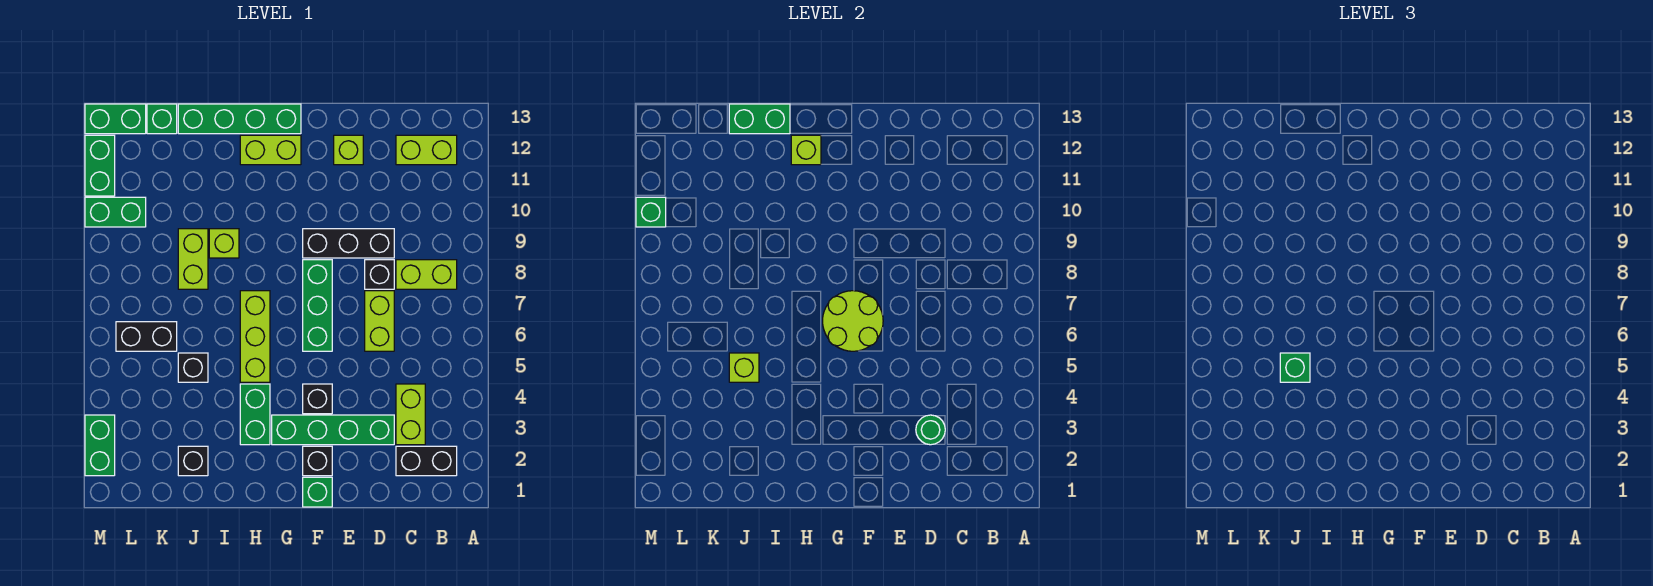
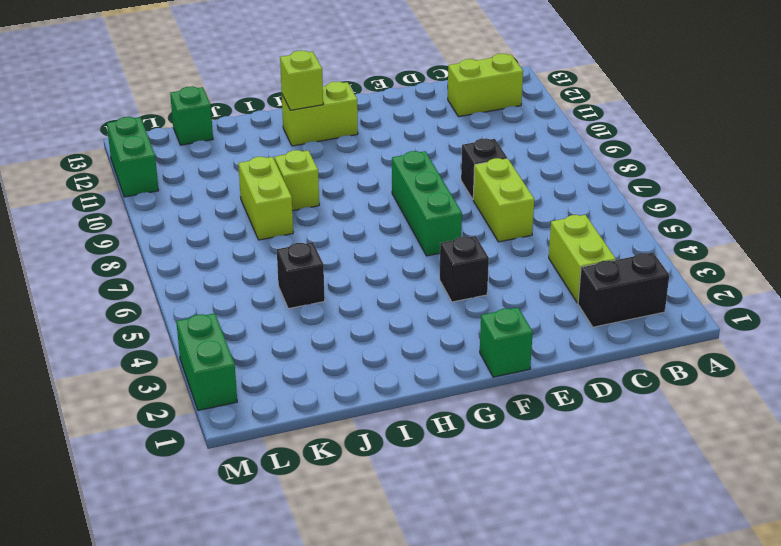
none -> lime brick B8:C8 level 1
none -> green brick D3:G3 level 1
none -> black brick D9:F9 level 1
none -> lime brick E12 level 1

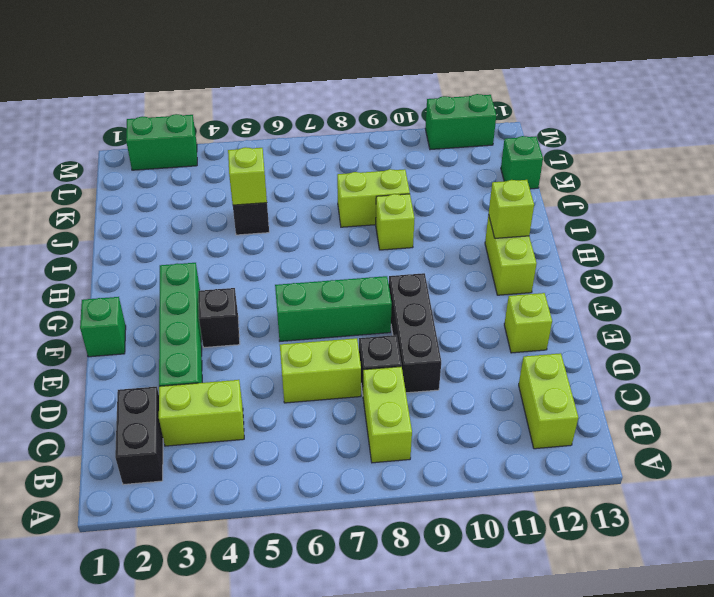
none -> black brick F2 level 1
none -> green brick G13:J13 level 1
none -> green brick H3:H4 level 1
none -> lime brick H5:H7 level 1

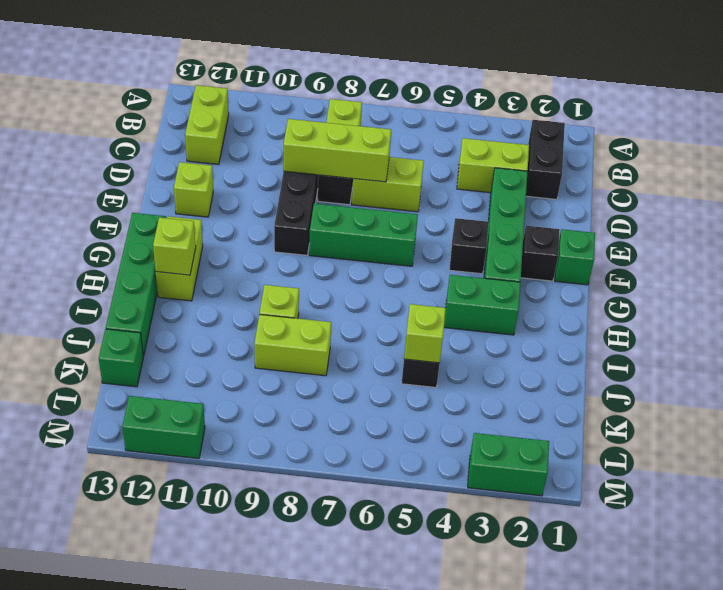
lime brick D7:D9 level 2 -> lime brick H5:H7 level 1
none -> black brick J2 level 1
none -> black brick K6:L6 level 1
none -> green brick L10:M10 level 1
none -> green brick L13:M13 level 1

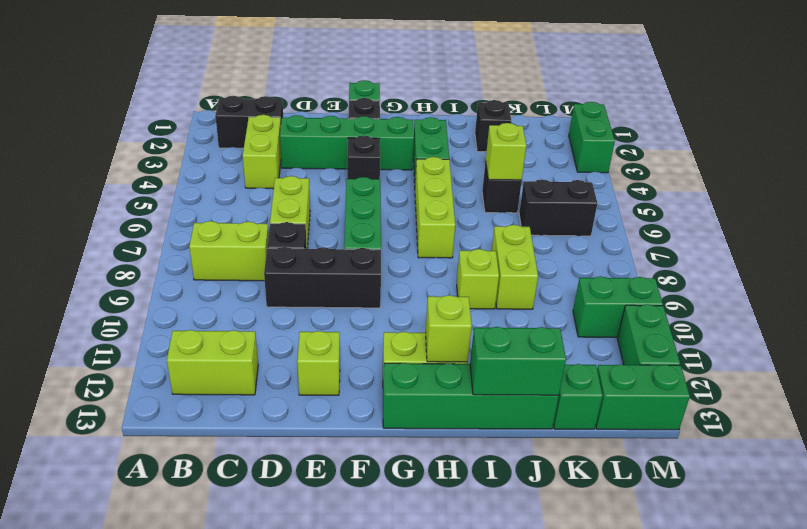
none -> green round brick D3 level 2
none -> lime round brick F6:G7 level 2
none -> green brick M10 level 2
none -> green brick J5 level 3

